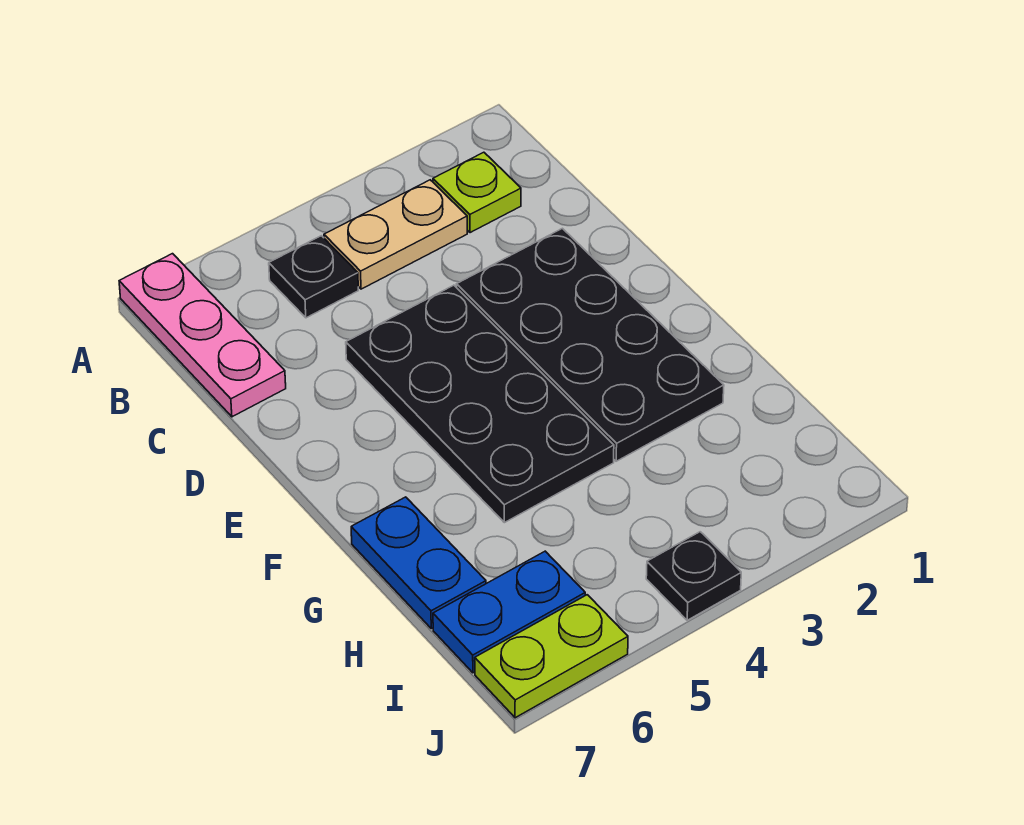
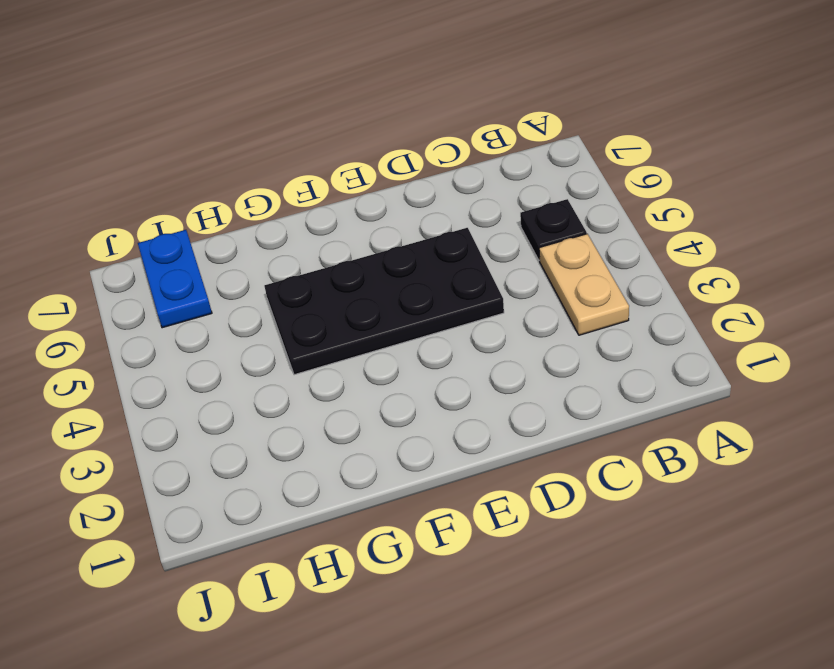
none -> pink plate A7:C7 level 1
none -> lime plate B2 level 1

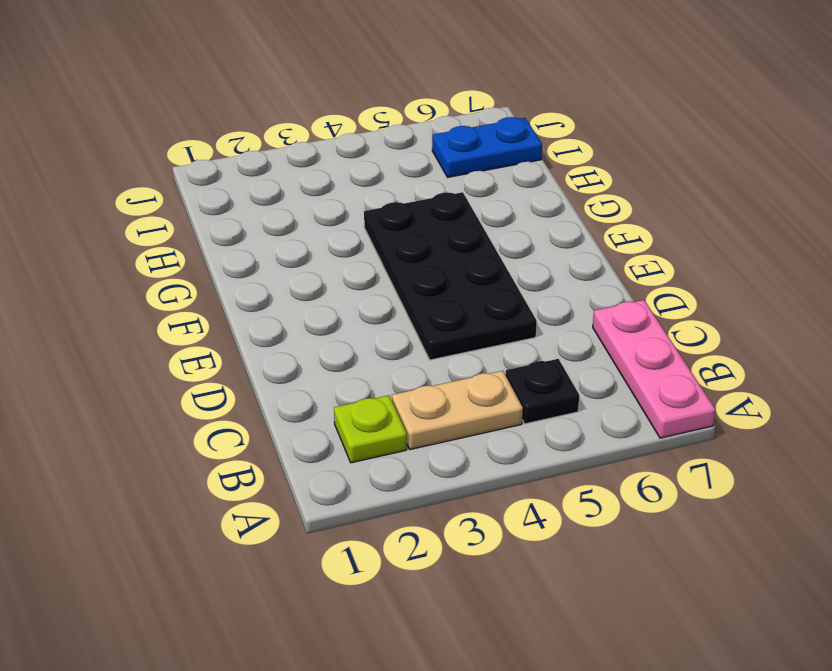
none -> black plate D2:G3 level 1
none -> blue plate G7:H7 level 1

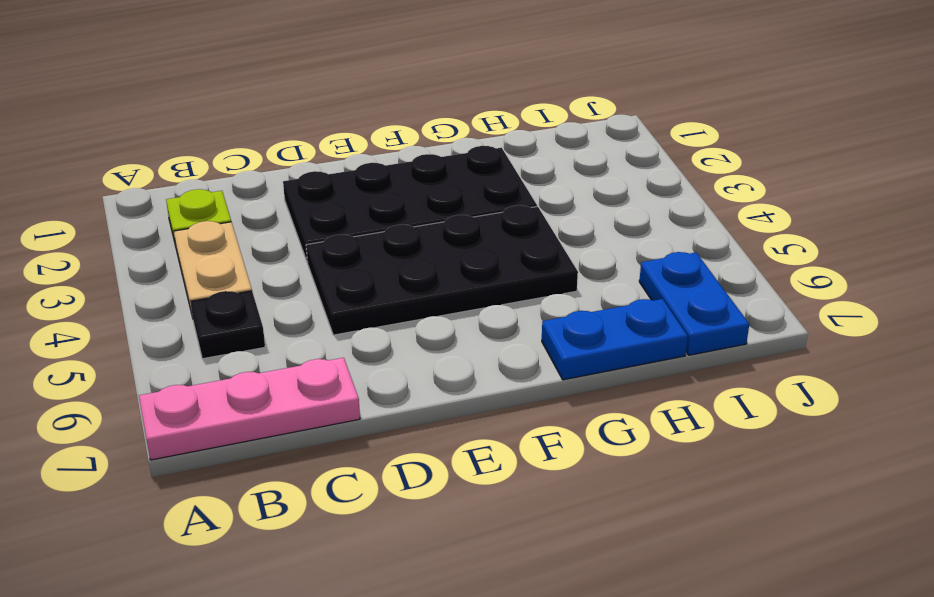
none -> black plate J4 level 1
none -> lime plate J6:J7 level 1

